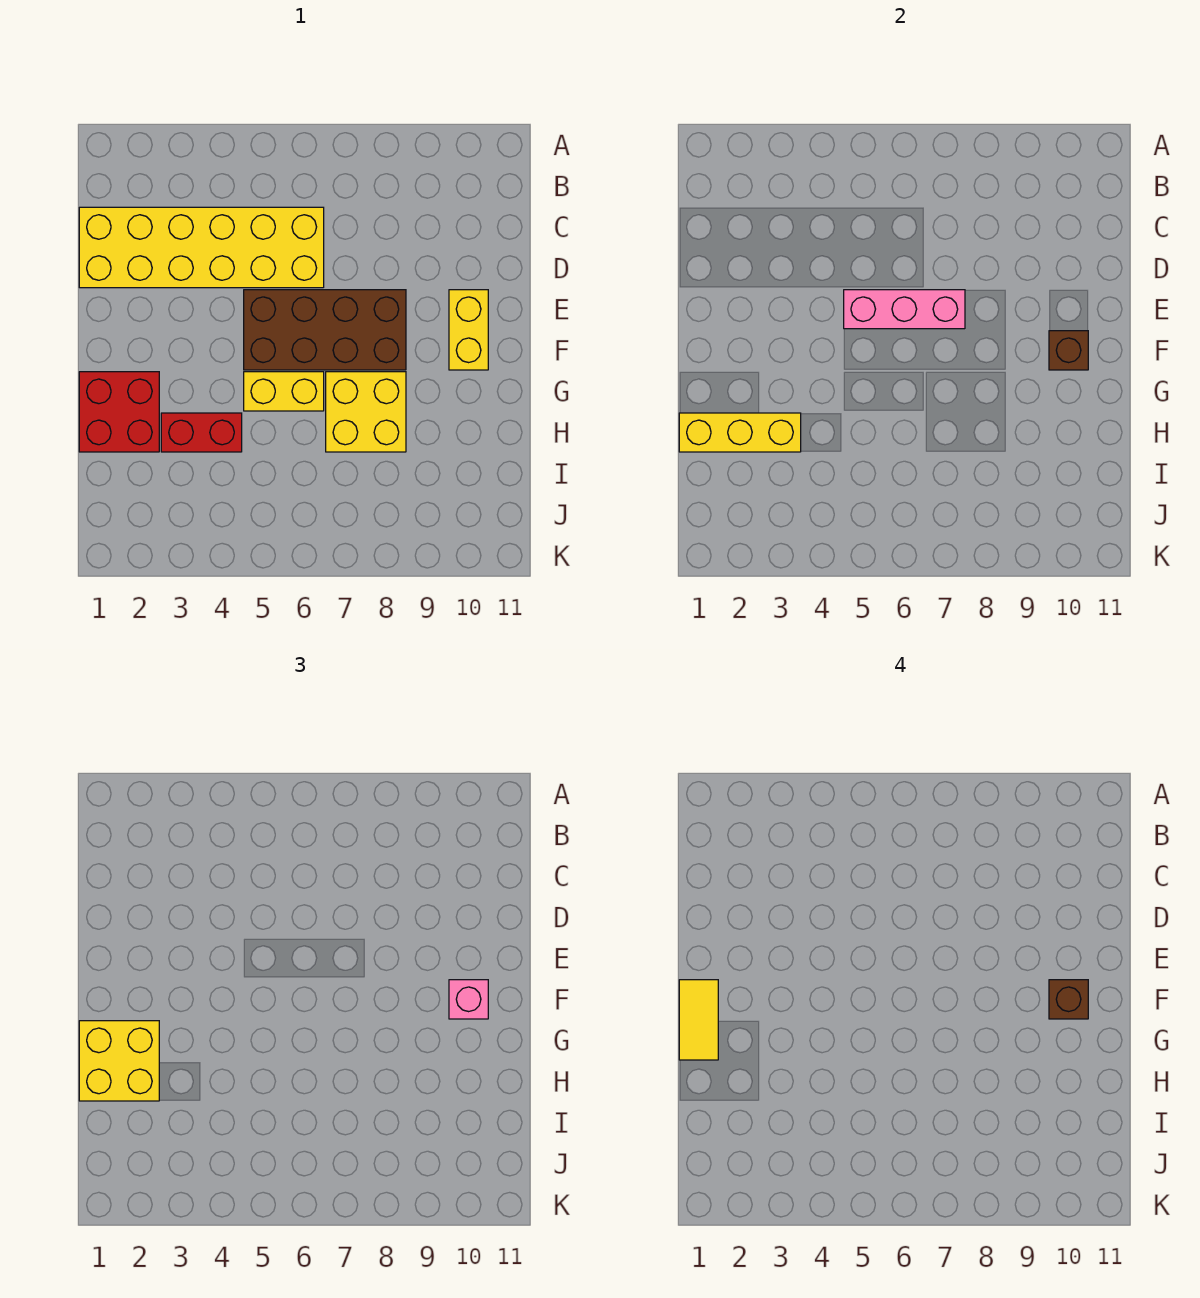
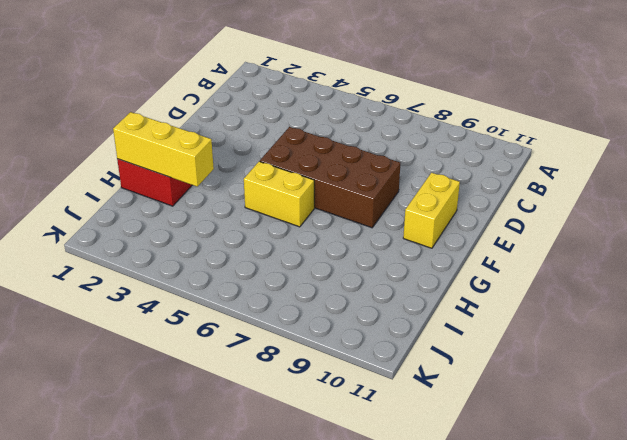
none -> yellow brick C1:D6 level 1
none -> yellow brick G7:H8 level 1
none -> red brick H3:H4 level 1

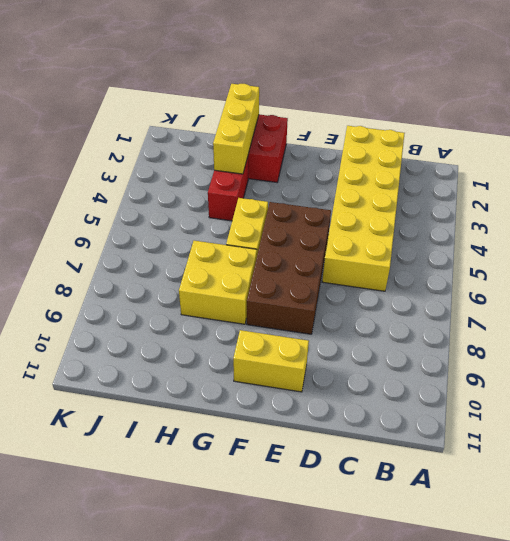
none -> pink brick E5:E7 level 2
none -> brown brick F10 level 2
none -> pink brick F10 level 3

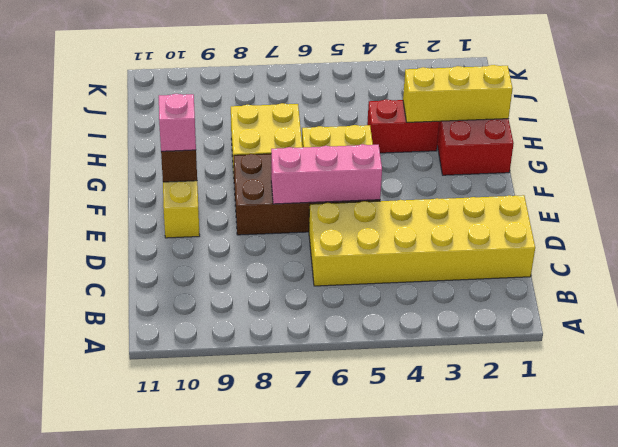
none -> yellow brick G1:H2 level 3
none -> yellow tile F1:G1 level 4
none -> brown brick F10 level 4

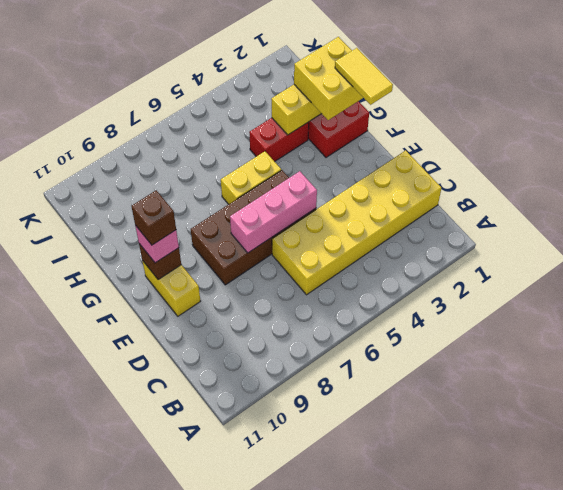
none -> yellow brick G7:H8 level 1

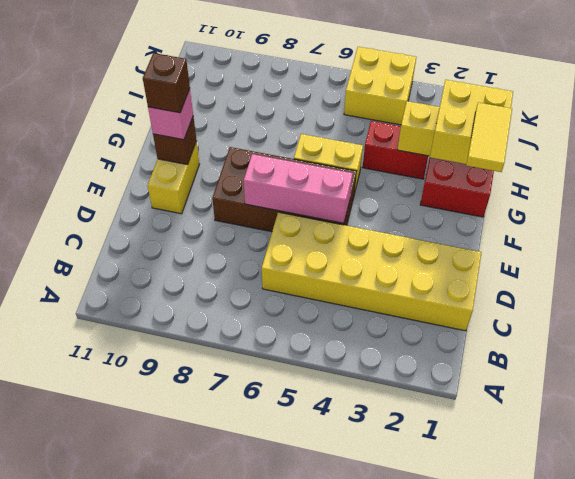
yellow brick J4:K5 level 1 -> yellow brick G7:H8 level 1

